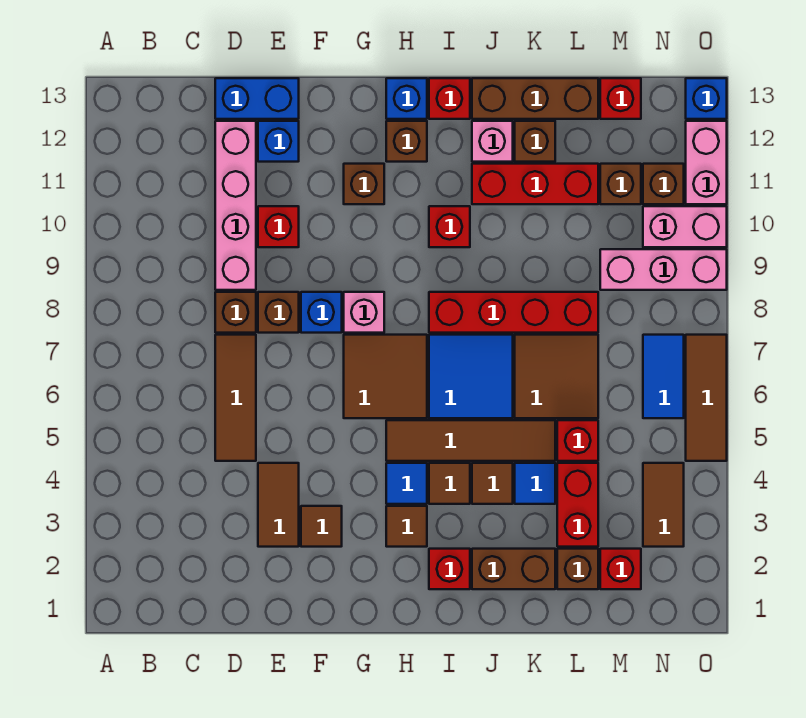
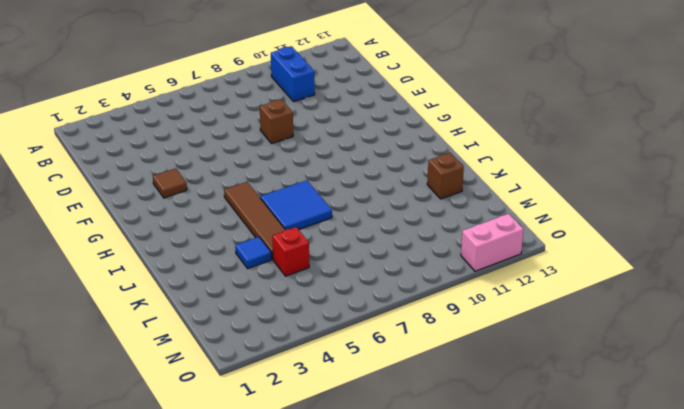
blue brick B10:C10 level 1 -> blue brick D13:E13 level 1
none -> brown tile D5:D7 level 1
none -> brown brick D8 level 1
none -> pink brick D9:D12 level 1
none -> brown tile E3:E4 level 1

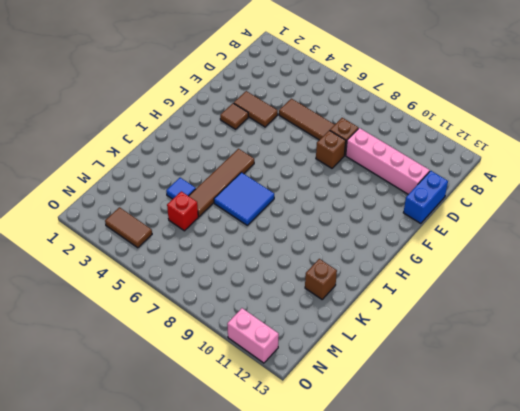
none -> red brick E10 level 1
none -> blue brick E12 level 1
none -> blue brick F8 level 1
none -> brown tile G6:H7 level 1

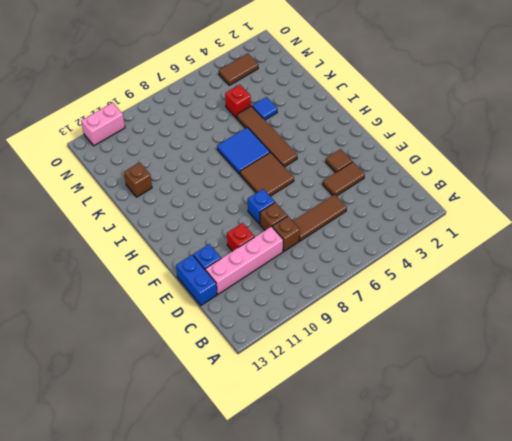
none -> pink brick G8 level 1
none -> brown brick G11 level 1
none -> brown tile H3 level 1
none -> blue tile H4 level 1

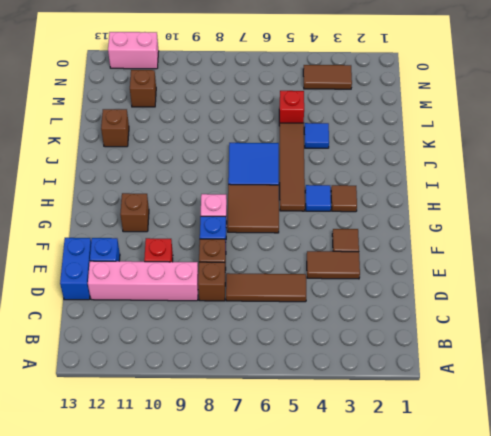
none -> brown brick H12 level 1
none -> blue brick H13 level 1
none -> red brick I2 level 1
none -> brown tile I4 level 1

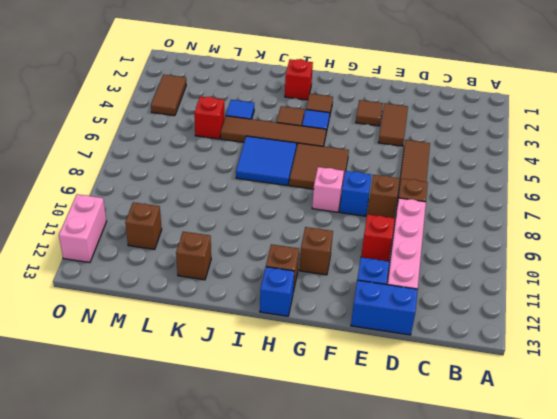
none -> red brick I8:L8 level 1
none -> red brick I10 level 1
none -> red brick I13 level 1
none -> brown brick J2:K2 level 1

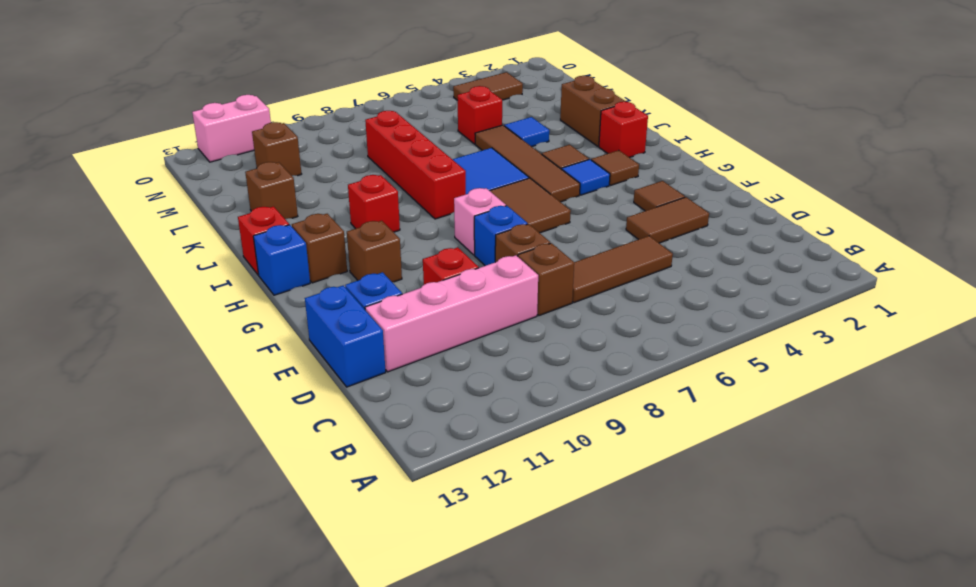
none -> brown tile J4 level 1
none -> red brick J11:L11 level 1
none -> pink brick J12 level 1
none -> brown brick J13:L13 level 1

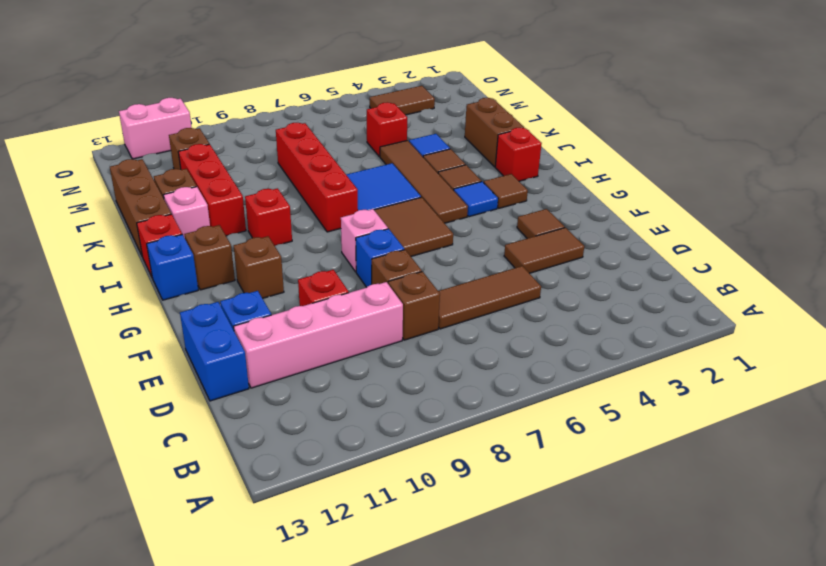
none -> brown tile K6:L7 level 1
none -> brown brick L2 level 1
none -> red brick L3:L4 level 1
none -> red brick M2 level 1

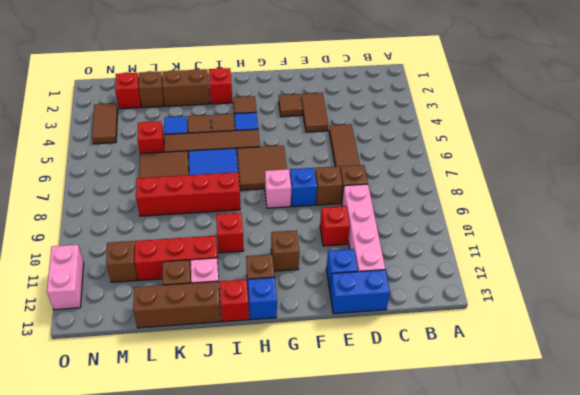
none -> red brick L3:L4 level 1
none -> pink brick M9:O9 level 1
none -> red brick M13 level 1
none -> blue tile N6:N7 level 1

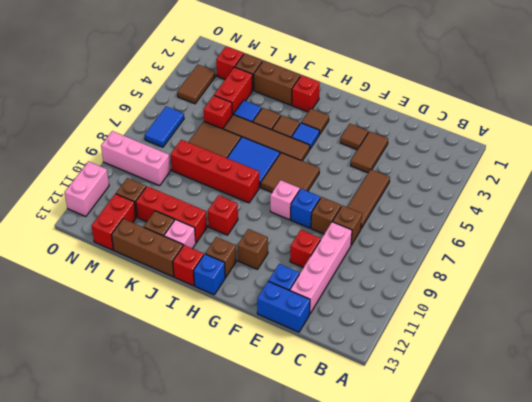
red brick M12:M13 level 1 -> red brick M13 level 1
none -> pink brick N10:O10 level 1
none -> brown brick N11 level 1
none -> brown tile O5:O7 level 1
none -> blue brick O13 level 1

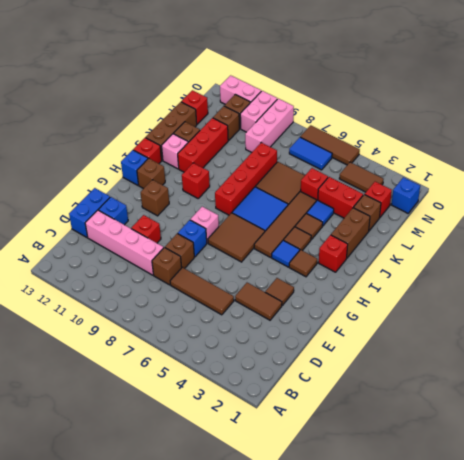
blue brick N1 level 1 -> blue brick O13 level 1

